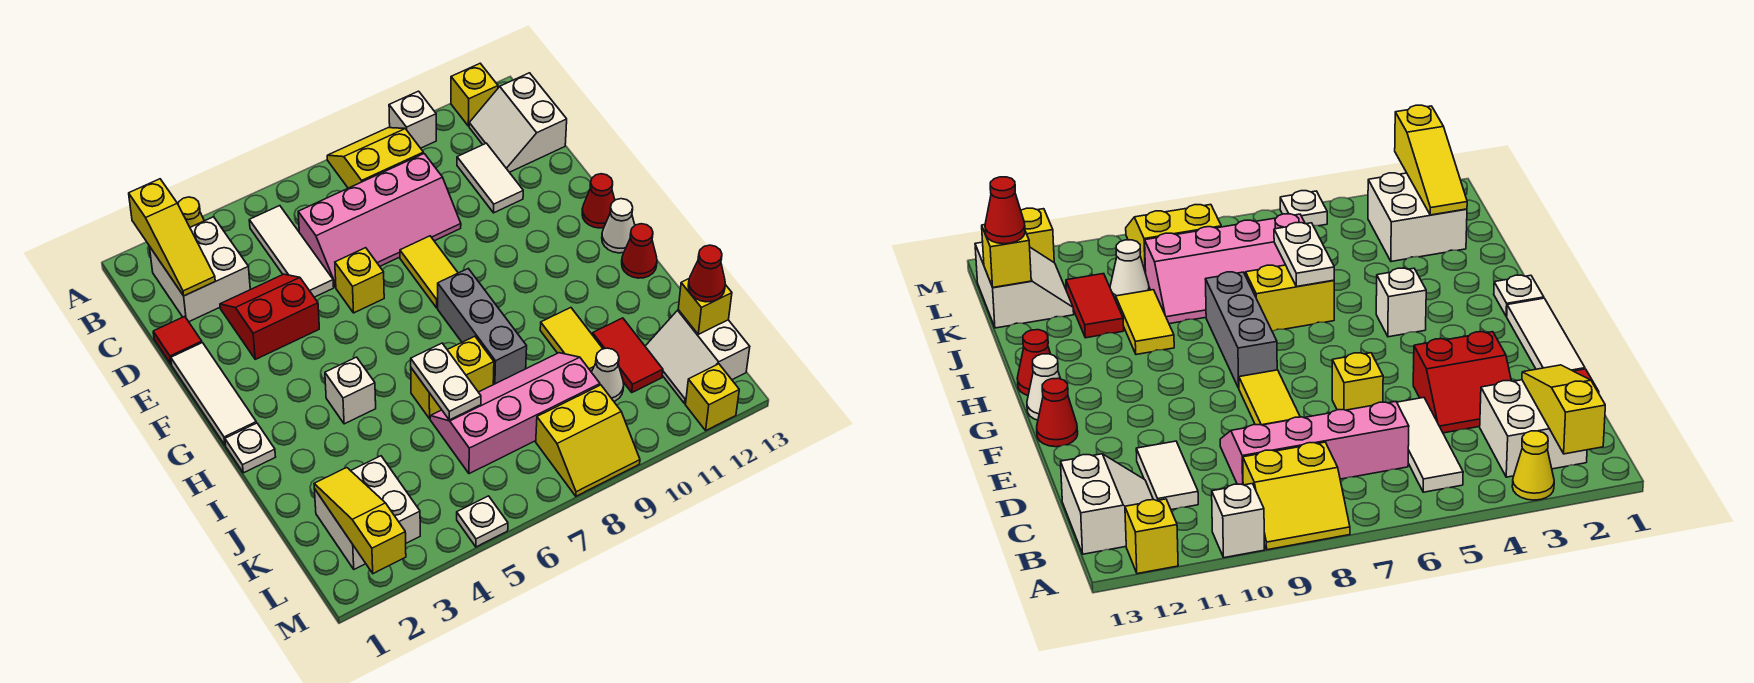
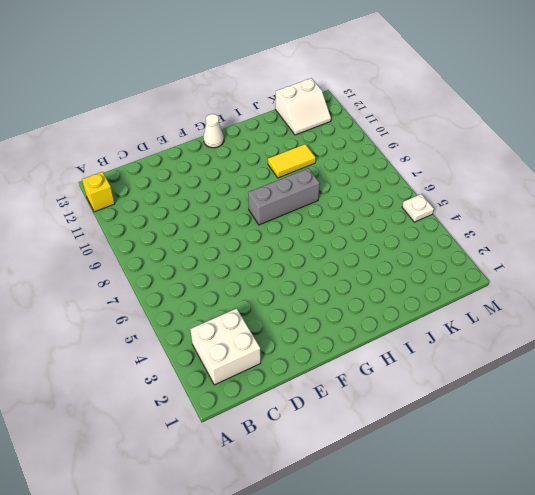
none -> yellow cone A3 level 1
none -> yellow slope A8:B9 level 1 top B
none -> white brick A10 level 1
none -> white tile B5:D5 level 1

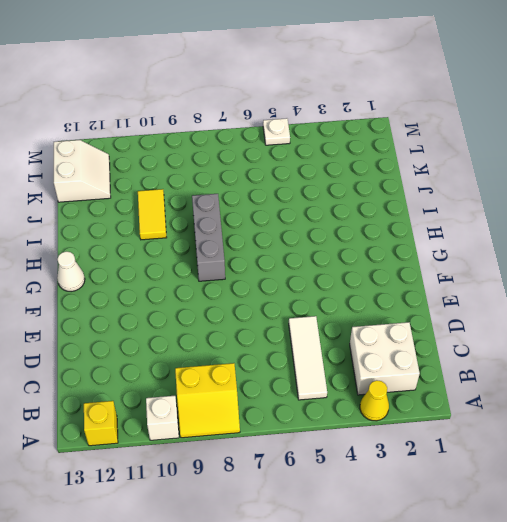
none -> white slope B12:C13 level 1 top 13
none -> pink slope C6:D9 level 1 top C
none -> white tile C11:D11 level 1
none -> red tile D1 level 1

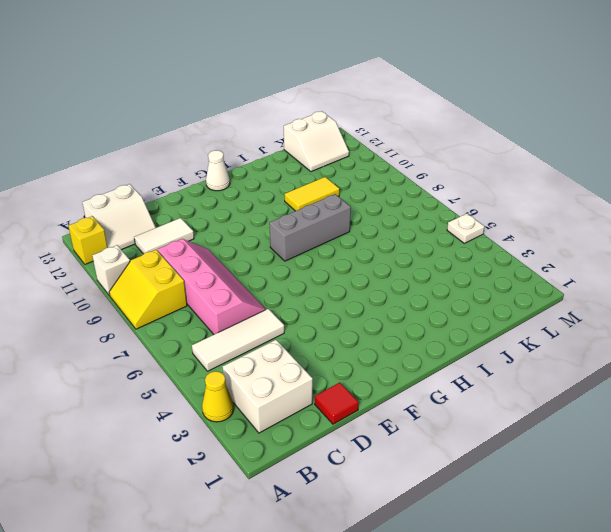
none -> red slope D3:E4 level 1 top E
none -> white tile E1:G1 level 1
none -> yellow brick E6 level 1
none -> yellow tile E8:F8 level 1

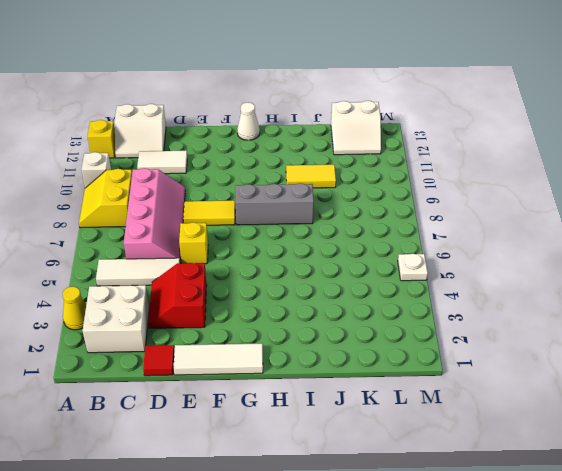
none -> red cone F13 level 1
none -> white plate H1 level 1
none -> white brick H4 level 1
none -> red cone H13 level 1

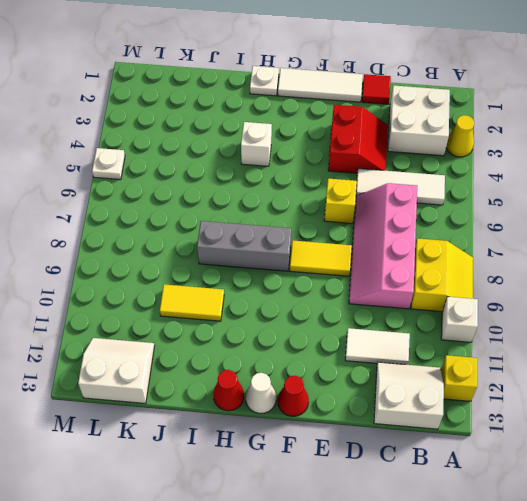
none -> yellow brick I6:I7 level 1
none -> pink slope J6:K9 level 1 top K
none -> red tile J11:K11 level 1
none -> white brick K2:L3 level 1

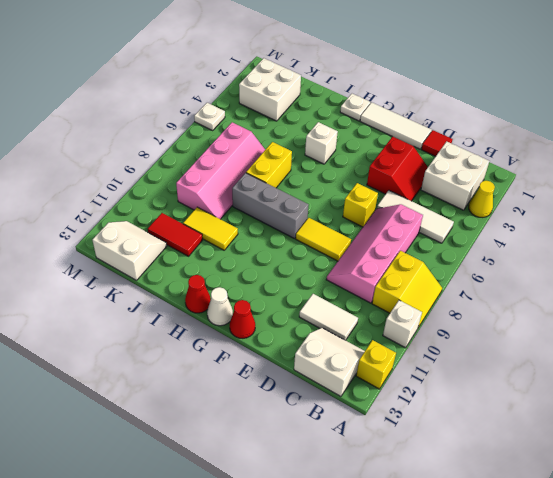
none -> white cone K10 level 1
none -> yellow slope L8:M9 level 1 top L
none -> yellow brick M12 level 1
none -> yellow slope A2:C2 level 2 top A

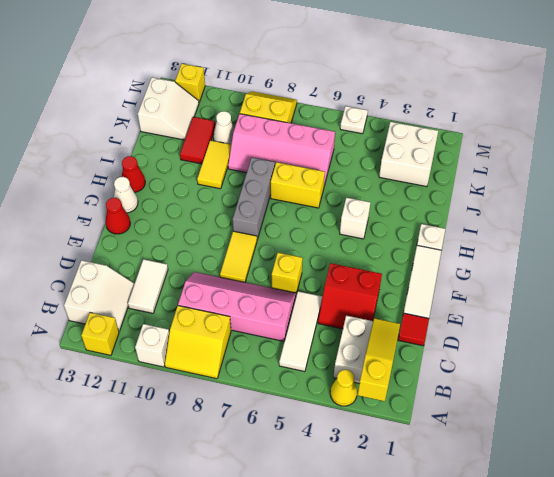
none -> white plate I6:J6 level 2
none -> yellow slope K2:M2 level 2 top M
none -> yellow brick K13 level 2
none -> red cone K13 level 3

